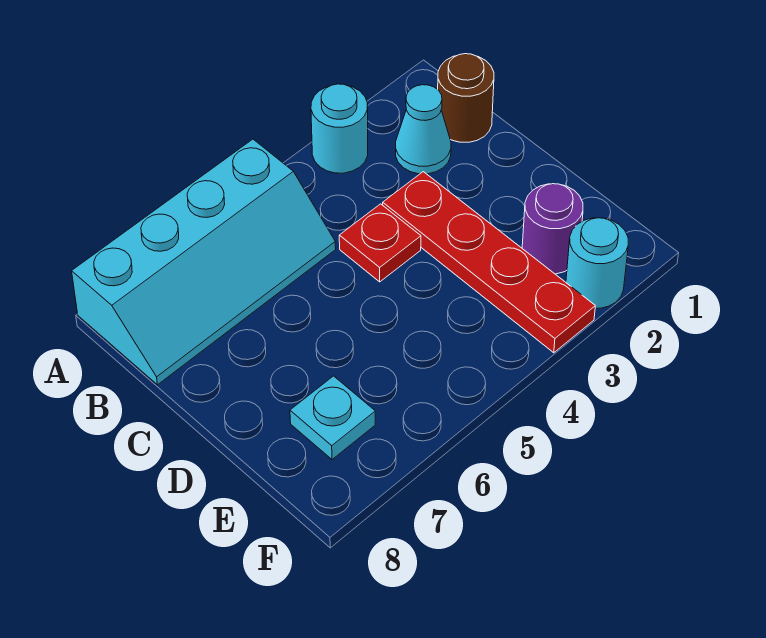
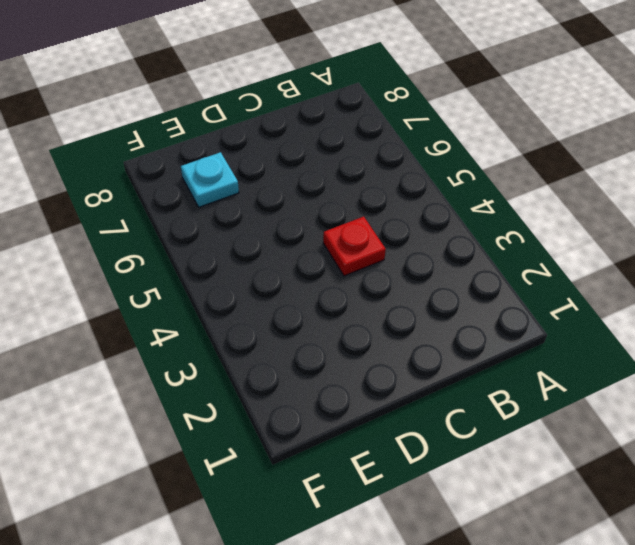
none -> cyan round brick A3 level 1
none -> cyan slope A5:B8 level 1 top A

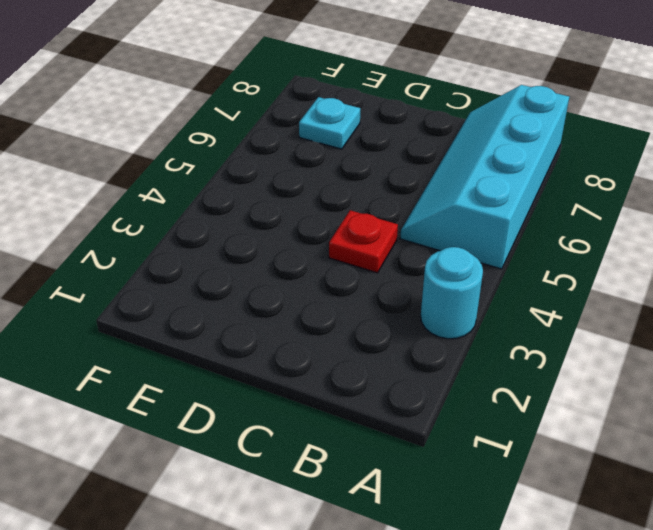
none -> brown round brick B1 level 1
none -> cyan cone B2 level 1

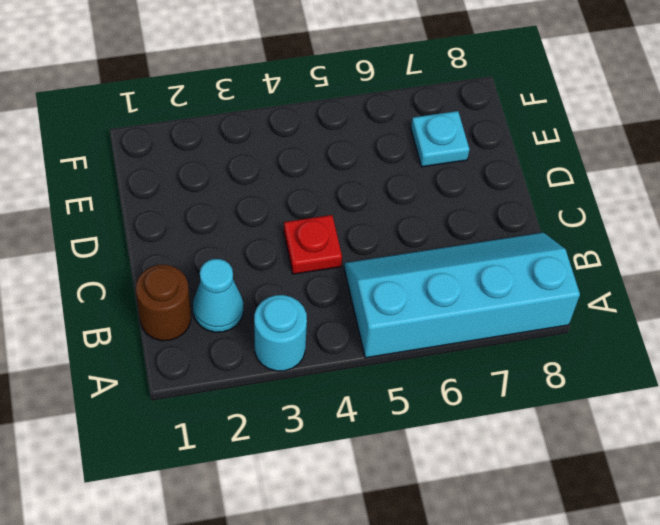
none -> red plate C3:F3 level 1
none -> purple round brick E2 level 1

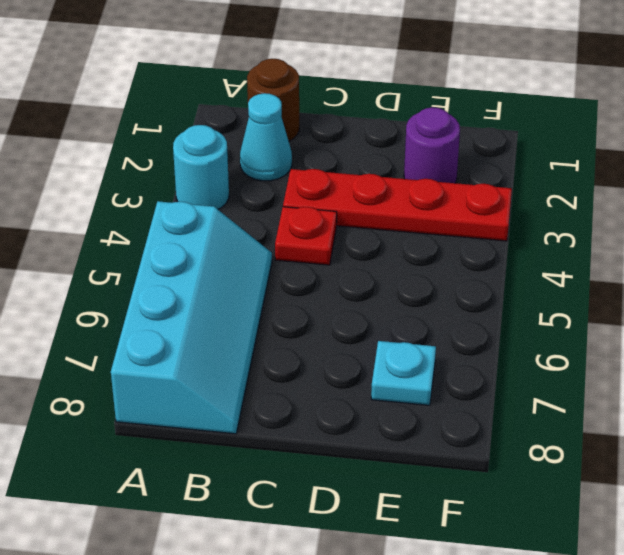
none -> cyan round brick F2 level 1

